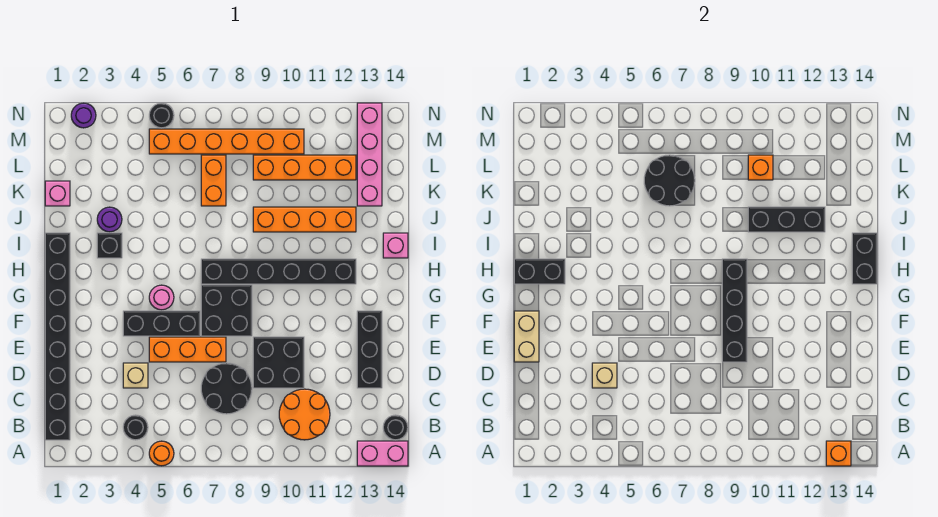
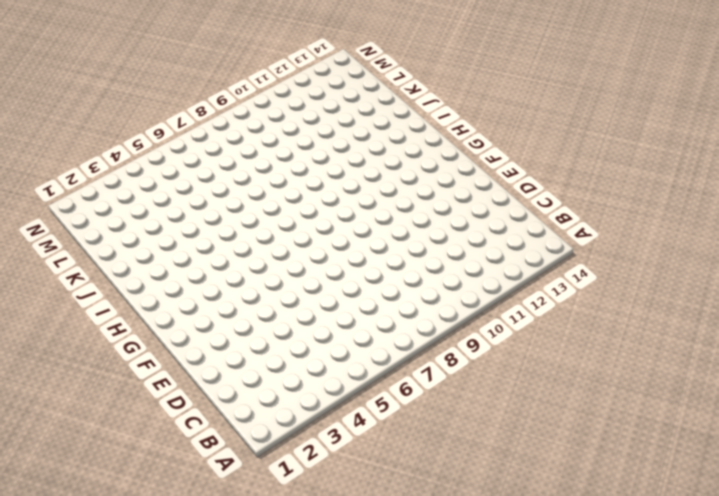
none -> orange round brick A5 level 1
none -> pink brick A13:A14 level 1
none -> black brick B1:I1 level 1
none -> black round brick B4 level 1

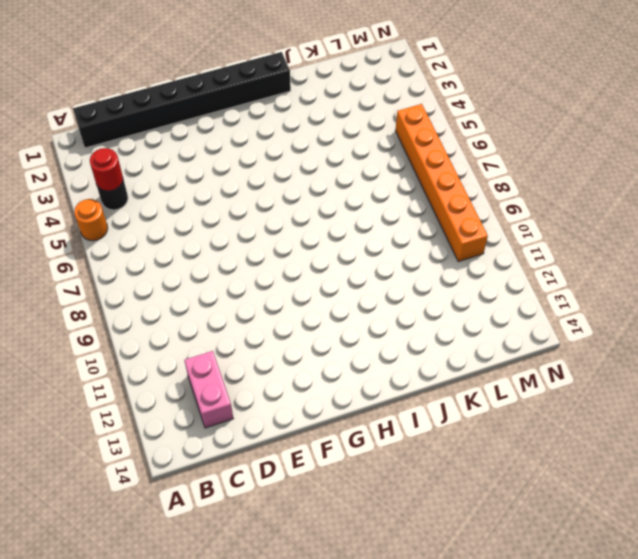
red round brick B4 level 2 -> none
pink brick C12:C13 level 1 -> pink brick A13:A14 level 1
none -> orange round brick B10:C11 level 1
none -> black round brick B14 level 1
none -> black round brick C7:D8 level 1
none -> tan brick D4 level 1

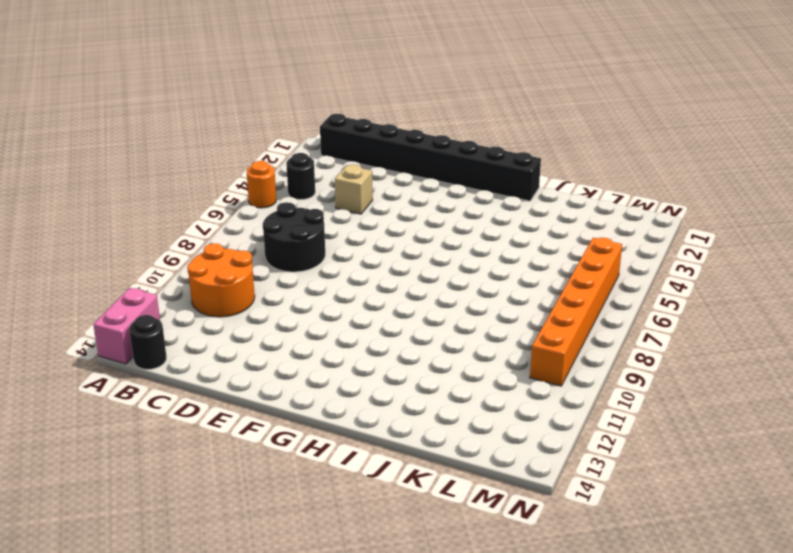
none -> black brick D9:E10 level 1
none -> black brick D13:F13 level 1
none -> orange brick E5:E7 level 1
none -> black brick F4:F6 level 1

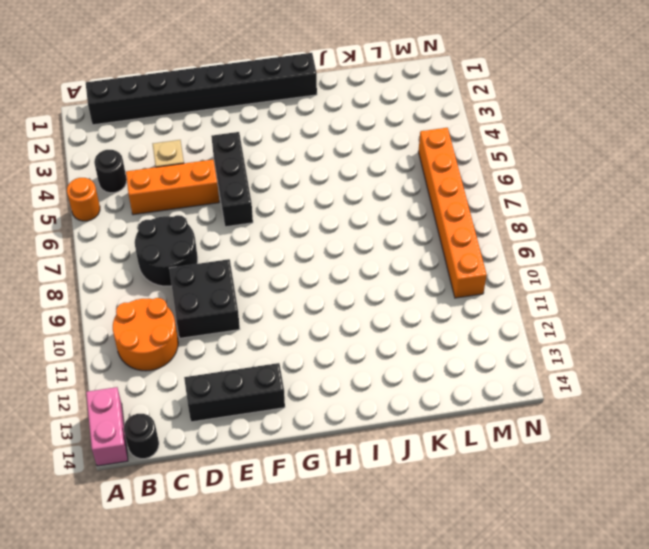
orange brick C5:E5 level 1 -> orange brick E5:E7 level 1
none -> black brick F7:G8 level 1
none -> pink round brick G5 level 1
none -> black brick H7:H12 level 1
none -> black brick I3 level 1

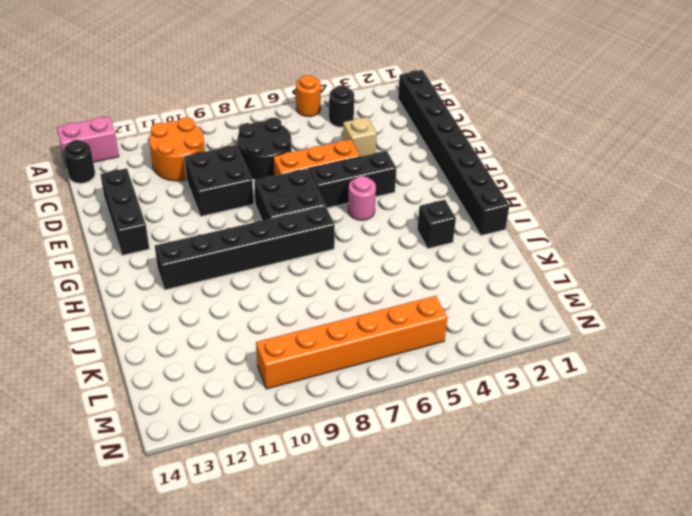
none -> pink brick I14 level 1
none -> purple round brick J3 level 1
none -> orange brick J9:J12 level 1
none -> pink brick K1 level 1

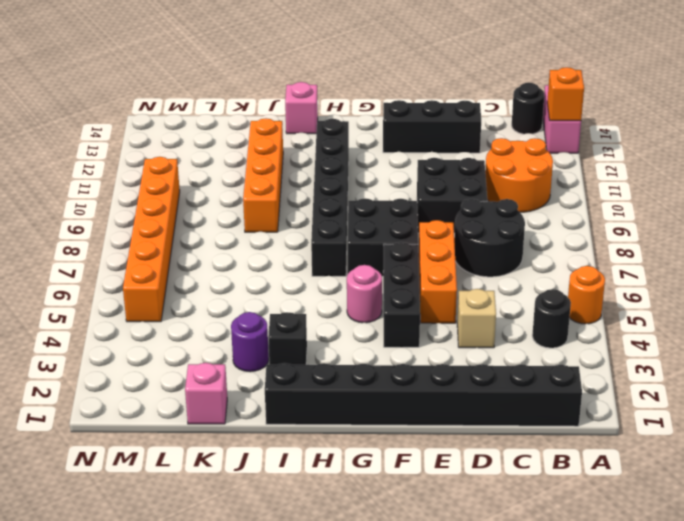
none -> orange brick K7:L7 level 1
none -> pink brick K13:N13 level 1
none -> orange brick L9:L12 level 1
none -> purple round brick N2 level 1

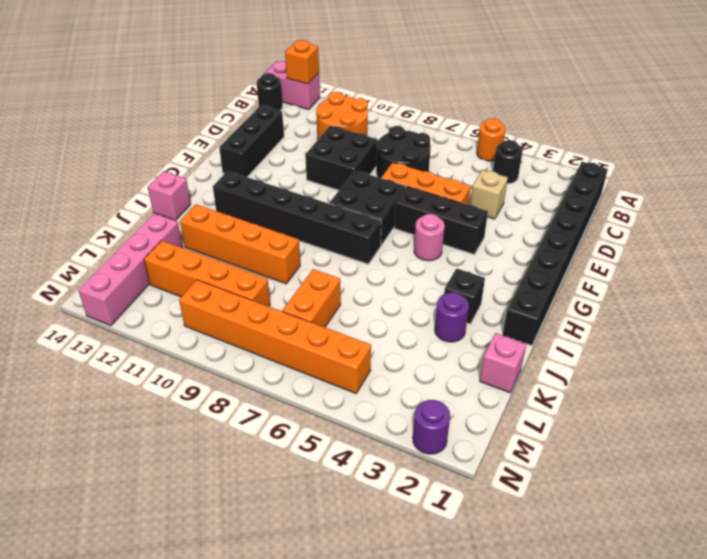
none -> black round brick N5 level 1
none -> tan brick D4 level 2
none -> tan brick E1:F1 level 2
none -> black brick E9:H9 level 2

